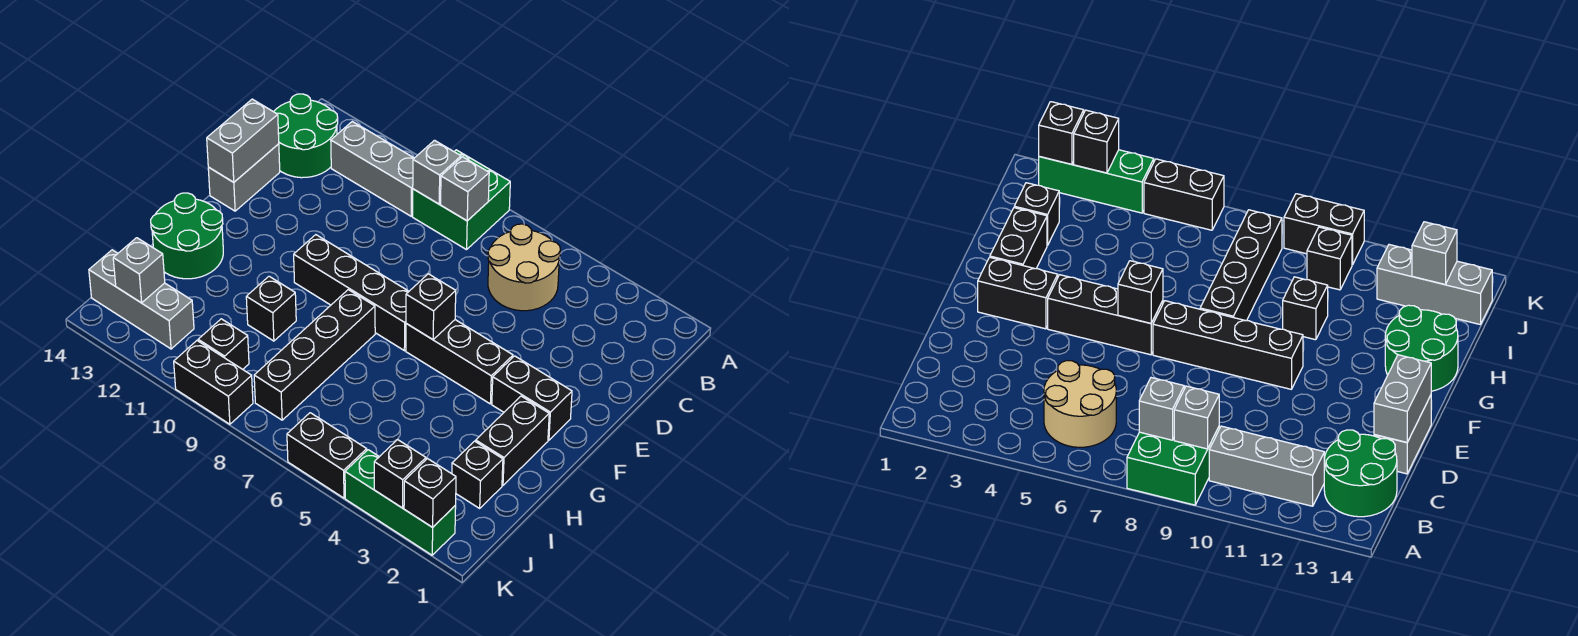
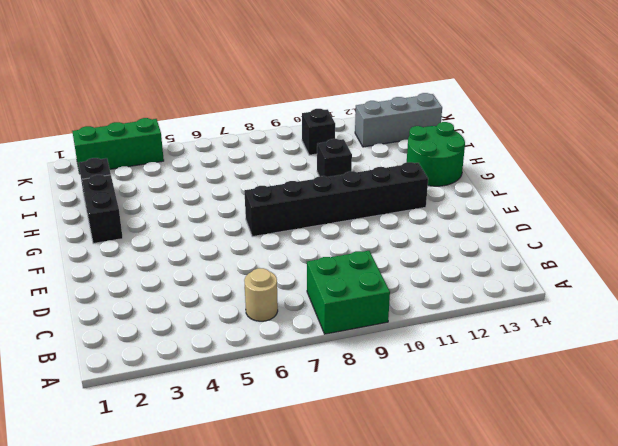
tan round brick B6 level 1 -> tan round brick B5:C6 level 1
black brick F7:F12 level 1 -> black brick F7:F10 level 1
none -> grey brick B10:B12 level 1
none -> green round brick B13:C14 level 1
none -> grey brick D14:E14 level 1

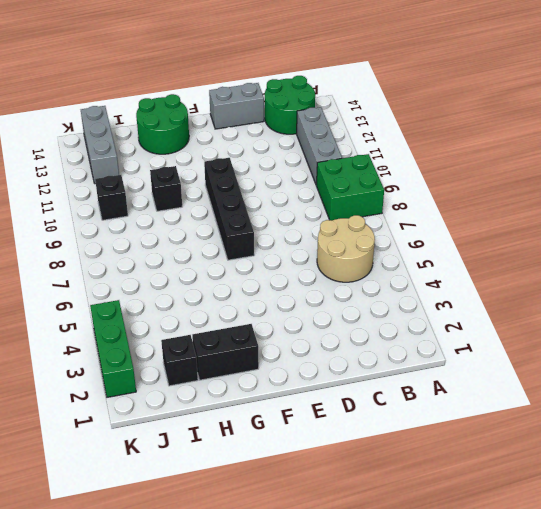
none -> black brick F2:F3 level 1
none -> black brick F4:F6 level 1
none -> black brick G8:J8 level 1

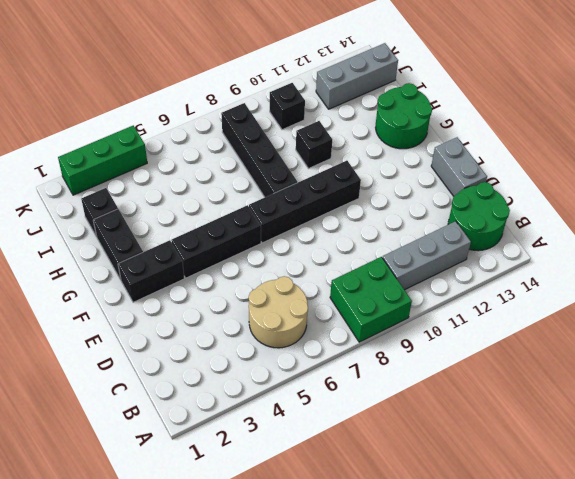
none -> black brick K5:K6 level 1
none -> black brick K9:K10 level 1
none -> grey brick B8 level 2

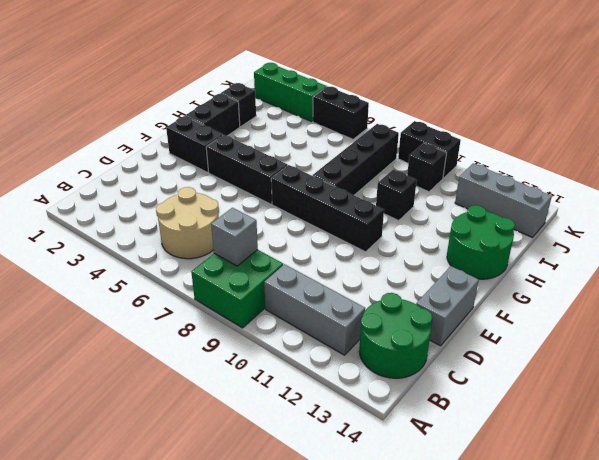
none -> grey brick B9 level 2
none -> grey brick D14:E14 level 2
none -> black brick F6 level 2

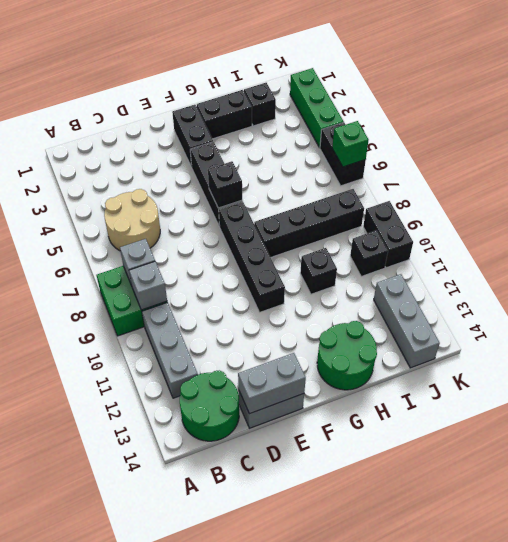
green brick K6 level 2 -> none
none -> grey brick J13 level 2
none -> black brick K2 level 2
none -> black brick K3 level 2

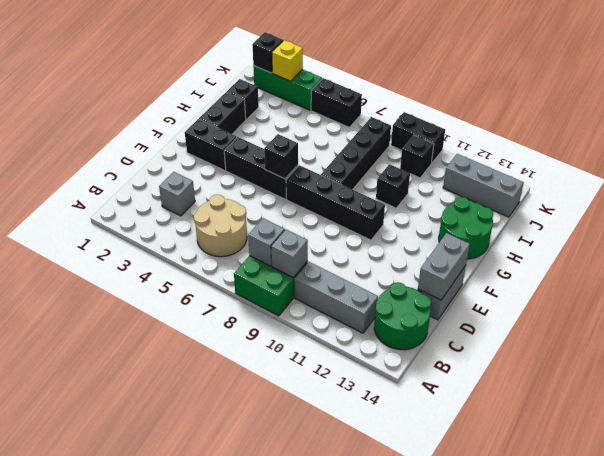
grey brick C3 level 1 -> grey brick J13 level 2
yellow brick K3 level 2 -> black brick K3 level 2

